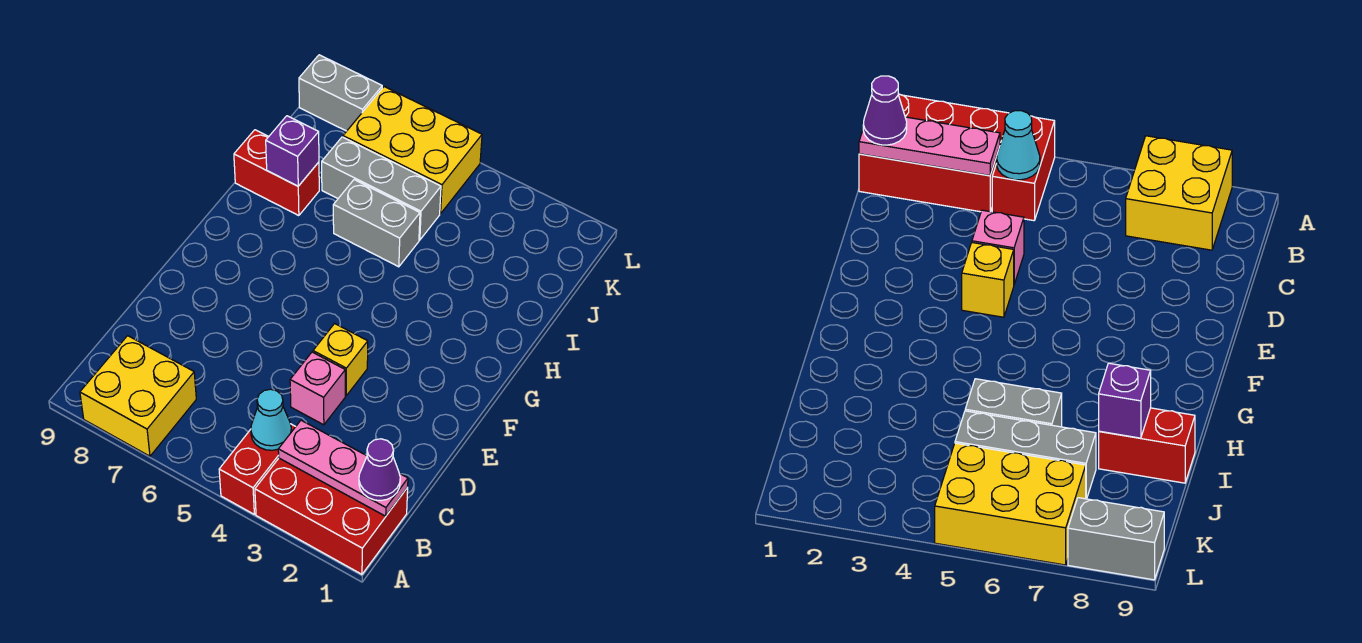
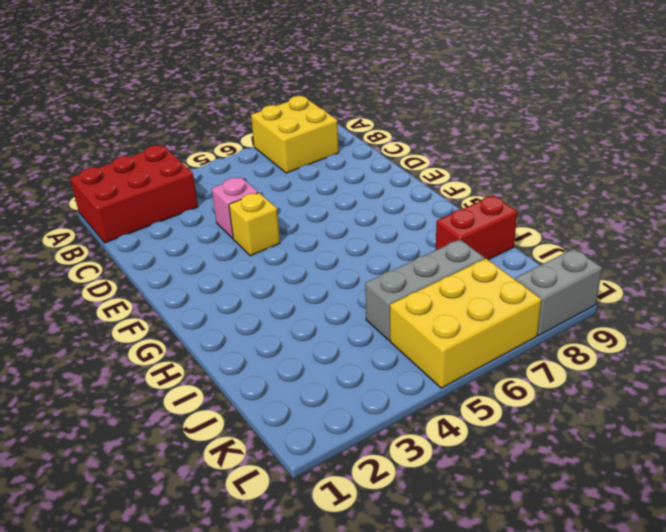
none -> red brick A4:B4 level 1
none -> grey brick I5:I6 level 1
none -> pink plate B1:B3 level 2

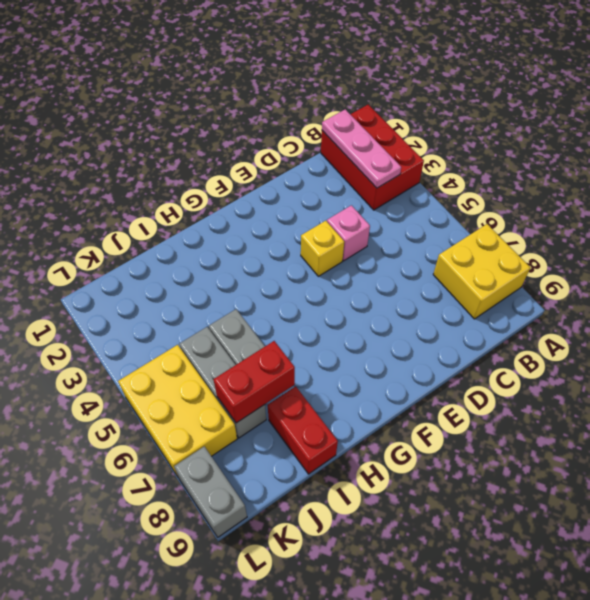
red brick I7:J7 level 2 -> red brick A4:B4 level 1
none -> cyan cone B4 level 2
none -> purple brick I8 level 2
none -> purple cone B1 level 3

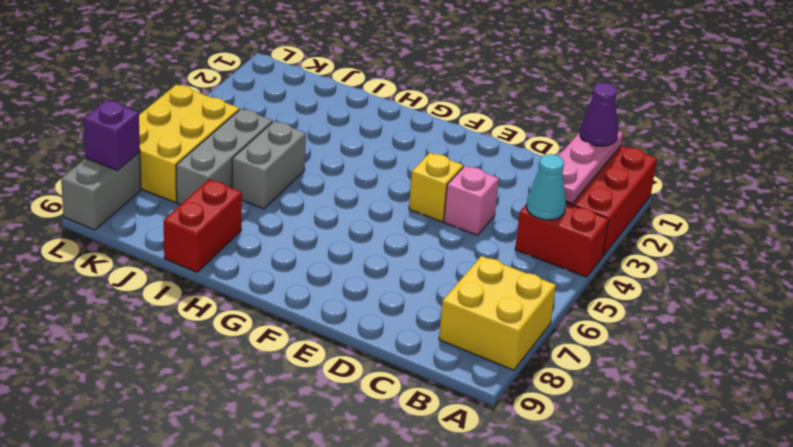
purple brick L8 level 2 -> purple brick I8 level 2

